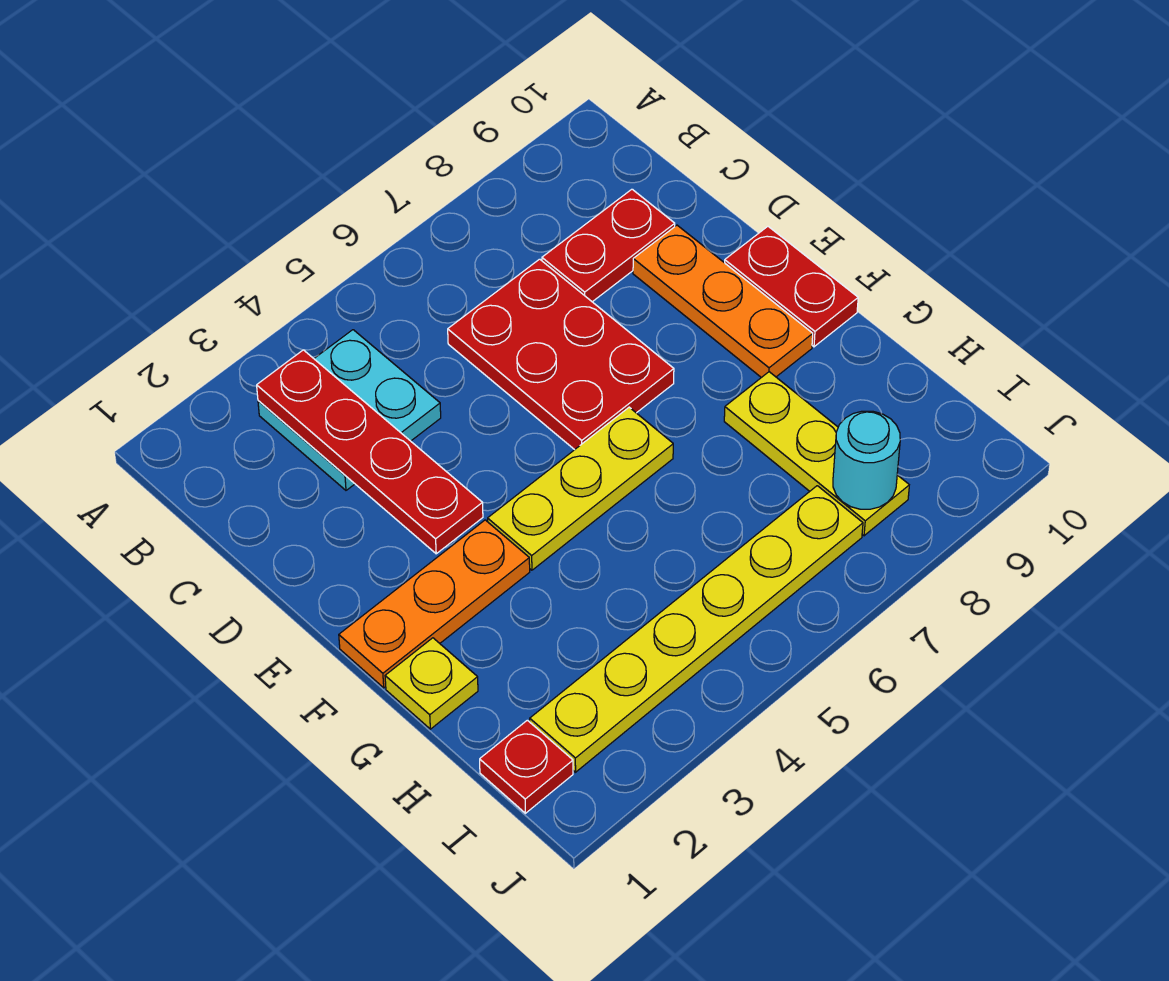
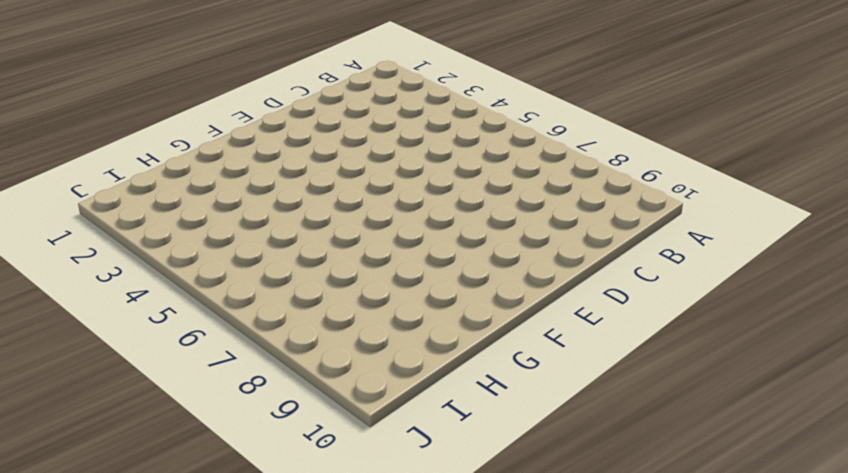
none -> cyan plate B3:C4 level 1
none -> red plate C6:E7 level 1
none -> red plate C8:C9 level 1

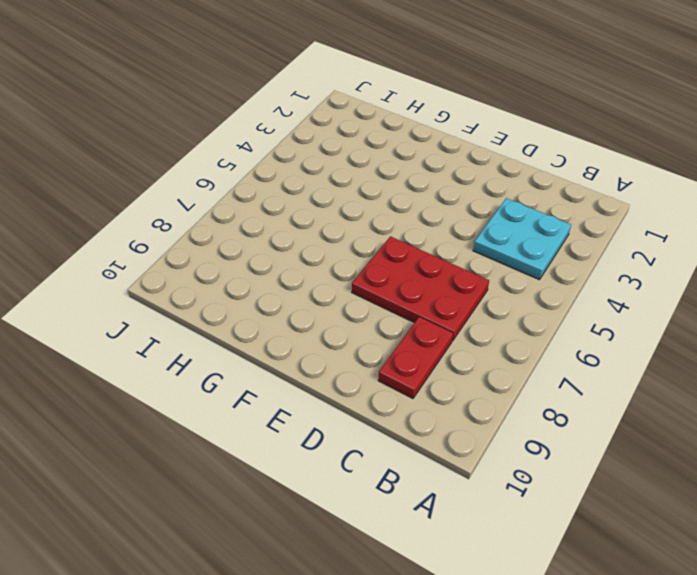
none -> orange plate D9:F9 level 1
none -> red plate E10:F10 level 1
none -> orange plate F1:F3 level 1

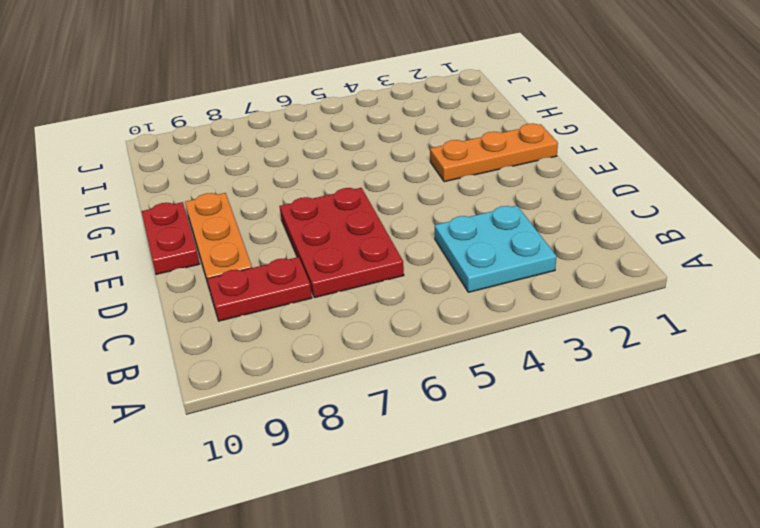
none -> yellow plate F4:F6 level 1
none -> yellow plate G1 level 1
none -> yellow plate G8:I8 level 1

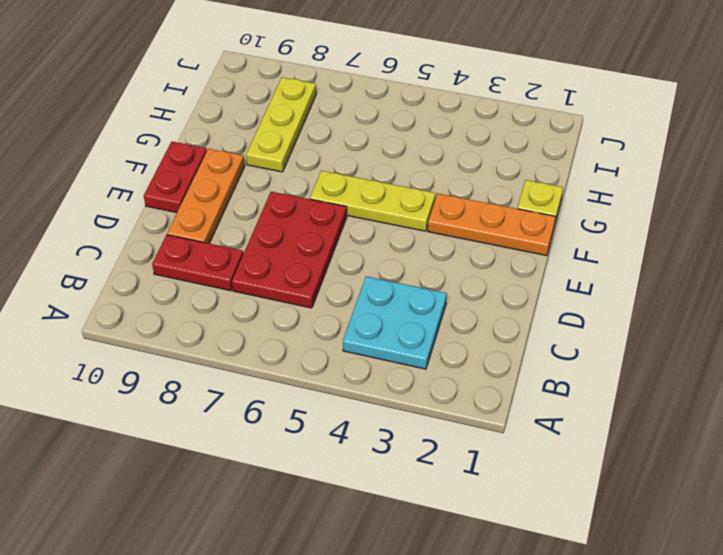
none -> red plate I1 level 1
none -> yellow plate I2:I7 level 1
none -> red plate B3:E3 level 2

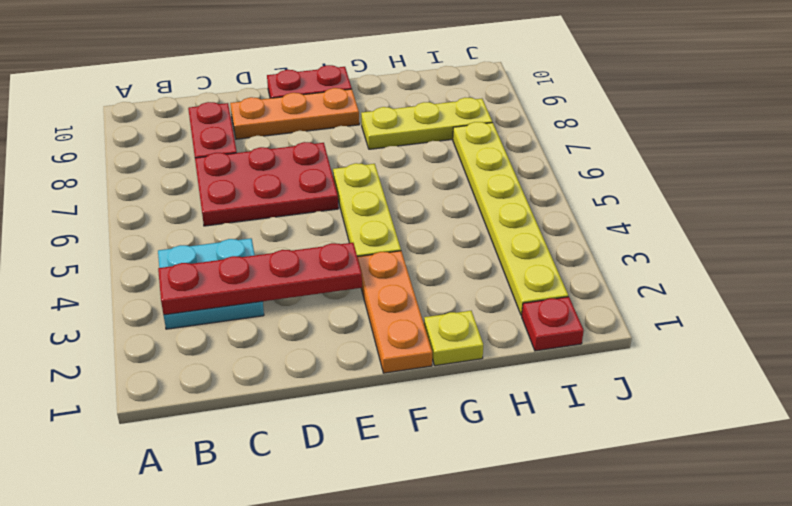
none -> cyan round brick I8 level 2

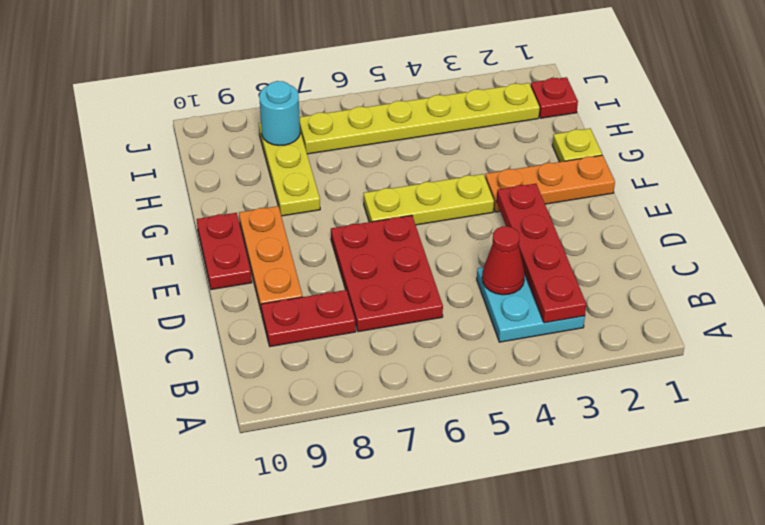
red cone C4 level 2 -> none

